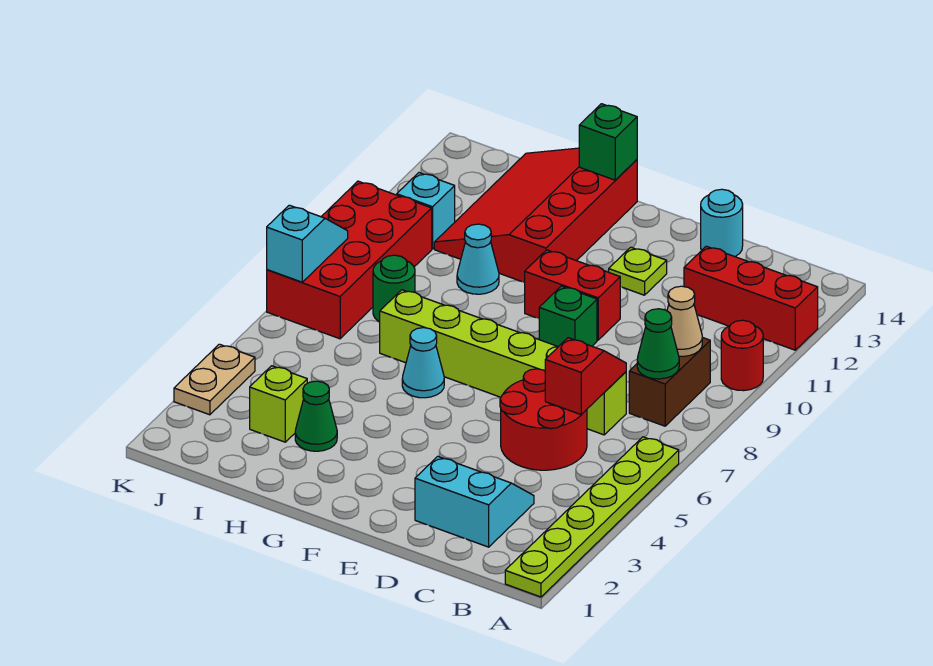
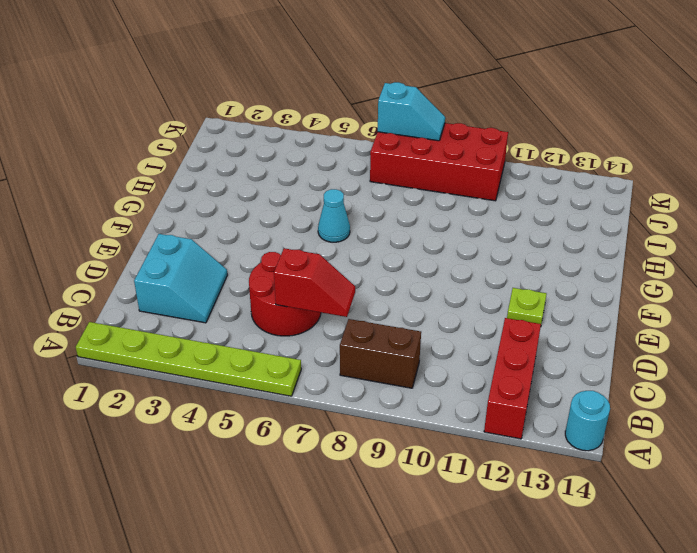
cyan round brick A14 level 1 -> cyan round brick D14 level 1
none -> red round brick A10 level 1
none -> lime brick C7:H7 level 1
none -> green brick E9 level 1

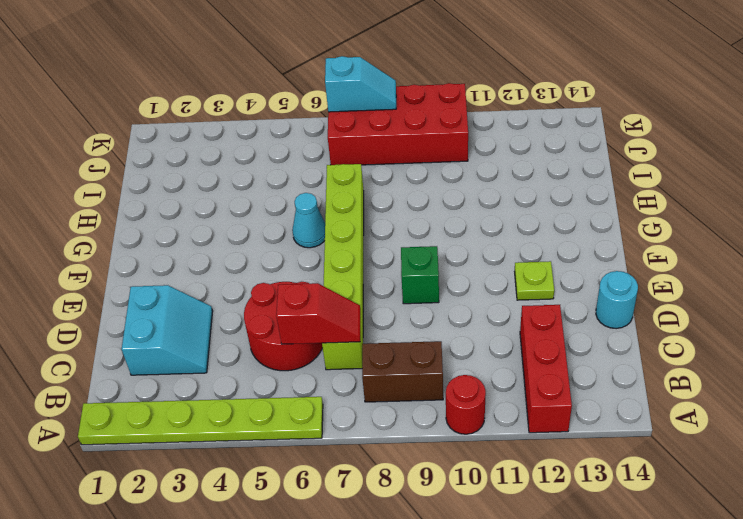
none -> red brick E10:F10 level 1
none -> red slope G11:I14 level 1 top G
none -> green cone H3 level 1

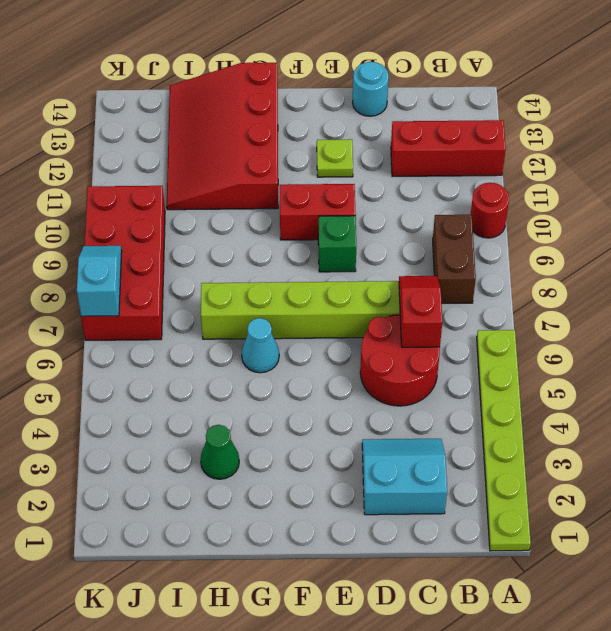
none -> cyan cone H10 level 1
none -> lime brick I3 level 1
none -> green round brick I8 level 1

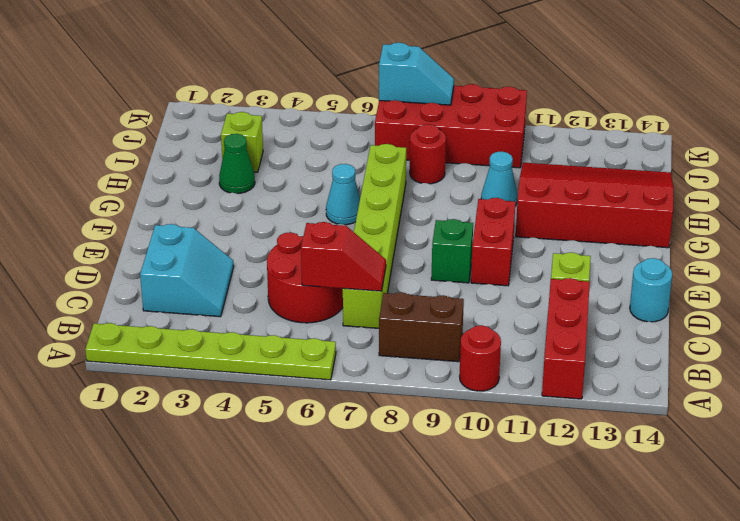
red round brick I8 level 1 -> green round brick I8 level 1
none -> cyan brick J11 level 1
none -> tan plate K3:K4 level 1
none -> green cone B8 level 2

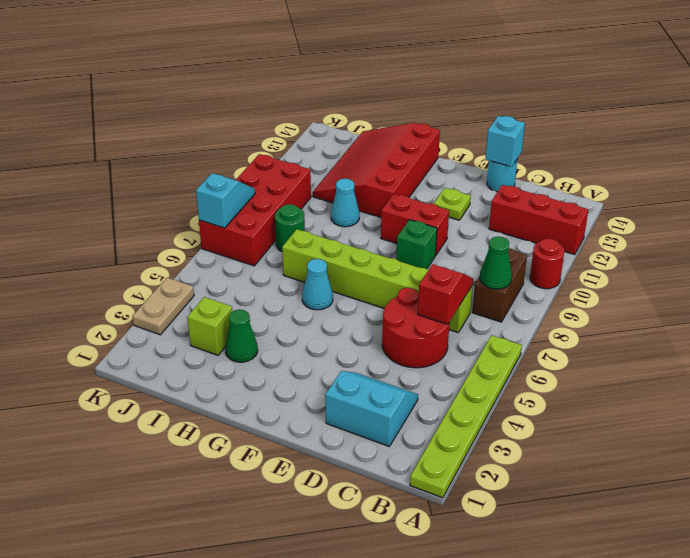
cyan brick D14 level 2 -> cyan brick J11 level 1
none -> tan cone B9 level 2
none -> green brick G14 level 2

